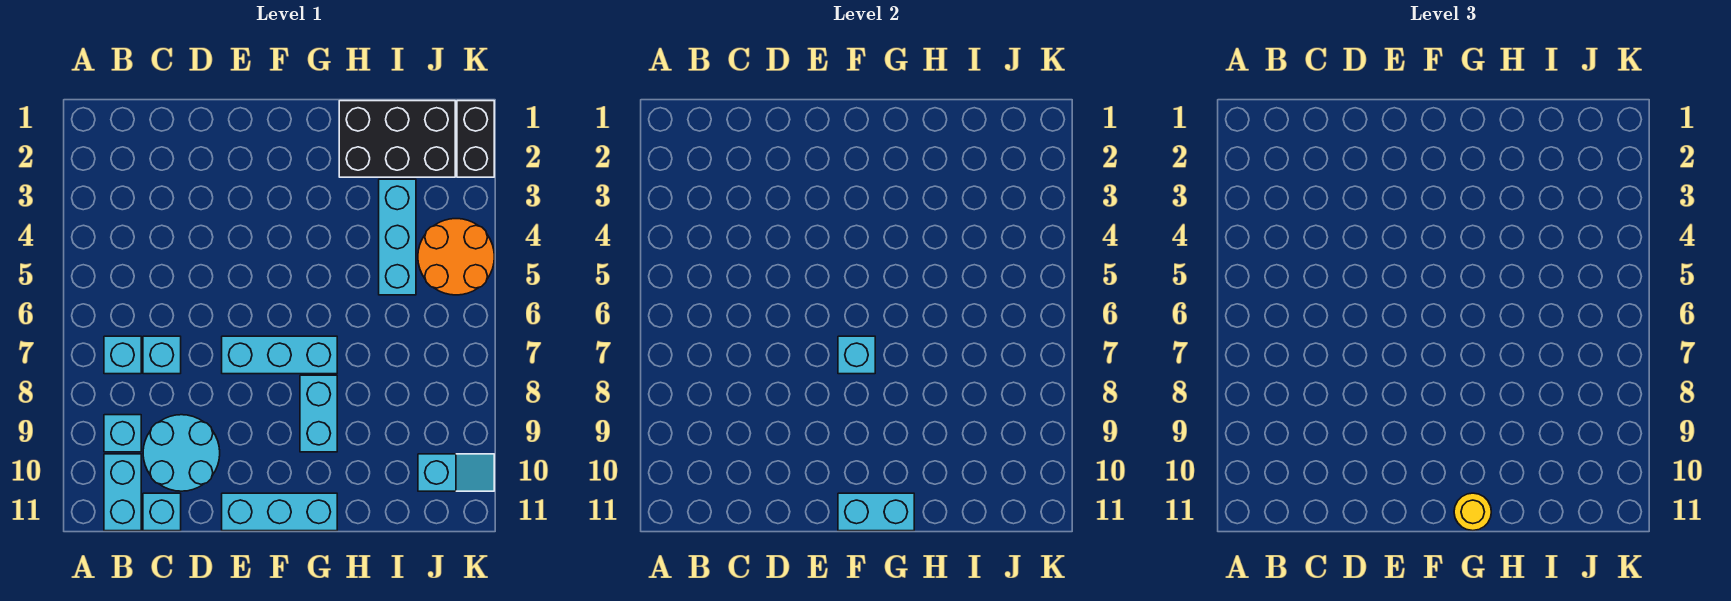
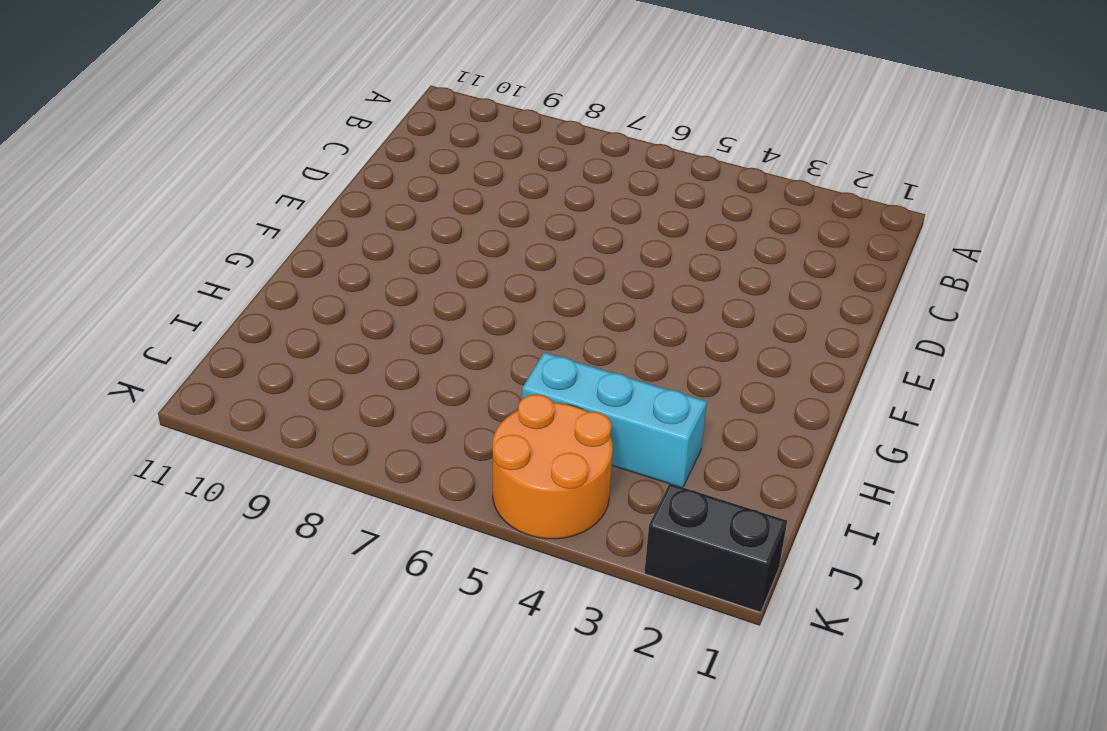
none -> cyan brick B7 level 1
none -> cyan brick B9 level 1
none -> cyan brick B10:B11 level 1

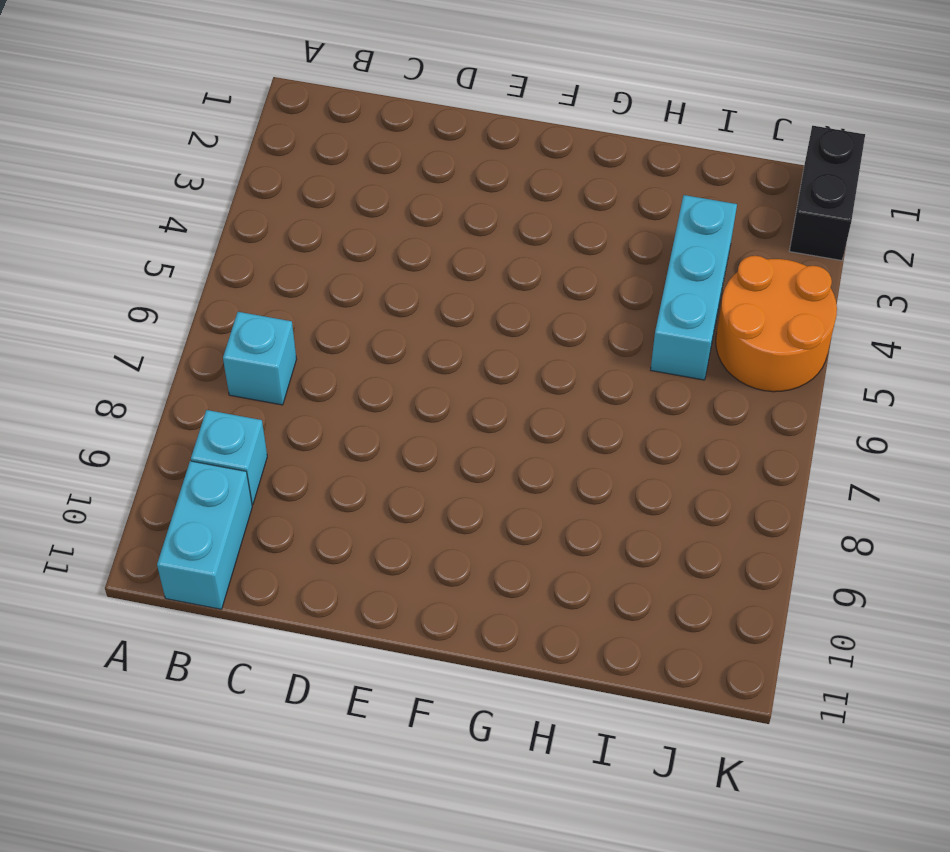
none -> cyan brick C7 level 1
none -> cyan round brick C9:D10 level 1
none -> cyan brick C11 level 1

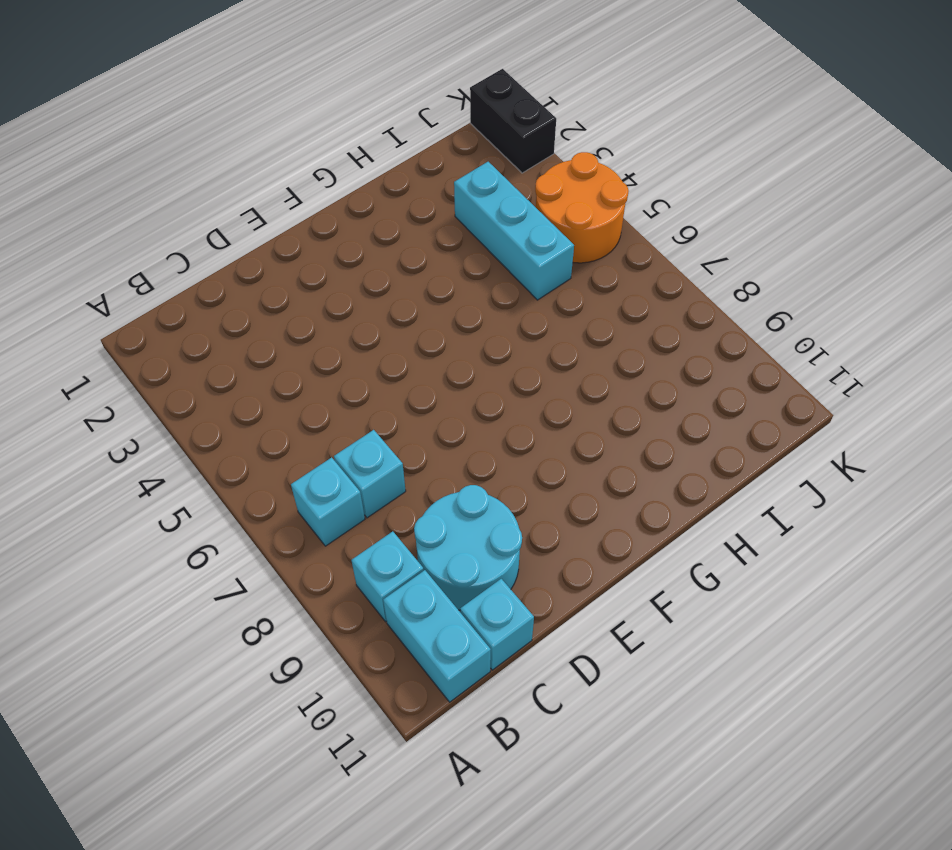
none -> cyan brick E7:G7 level 1
none -> cyan brick E11:G11 level 1
none -> cyan brick G8:G9 level 1

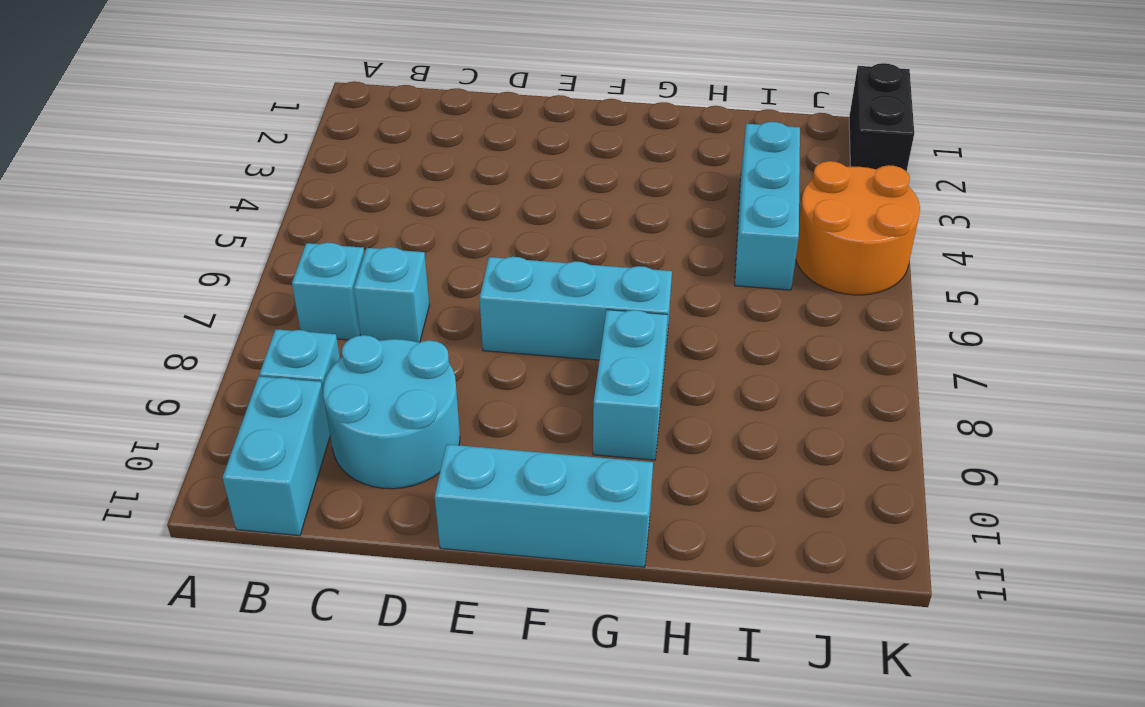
none -> cyan brick C11 level 1
none -> black brick H1:J2 level 1
none -> cyan slope J10:K10 level 1 top J

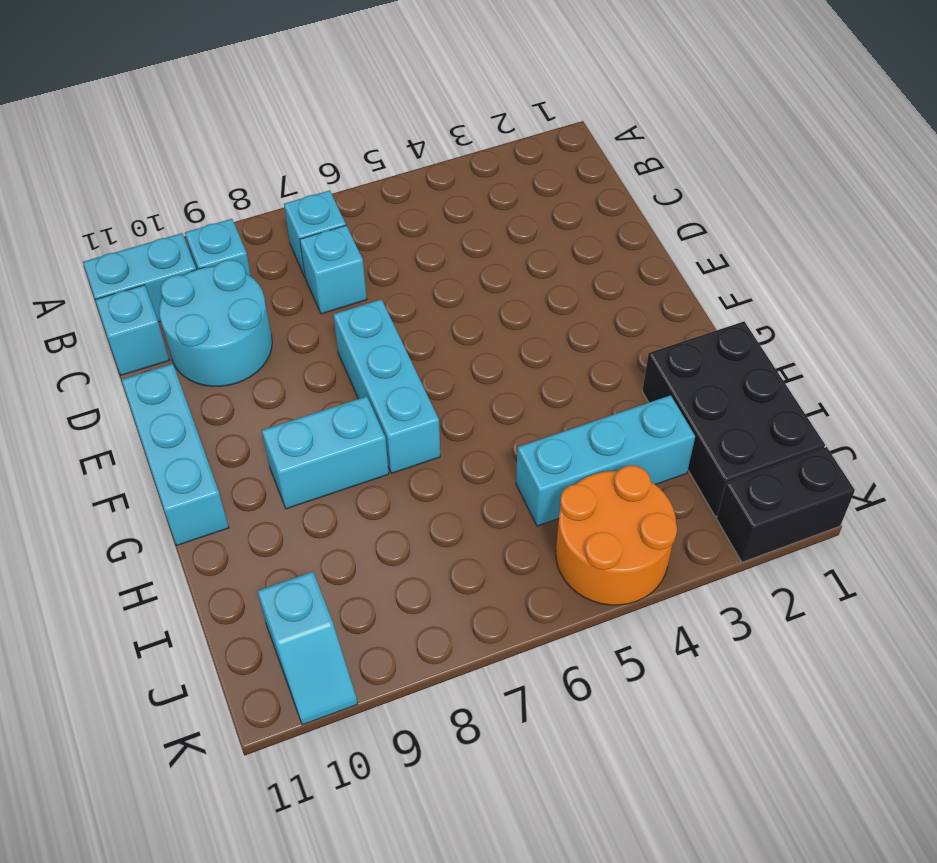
none -> cyan brick F7 level 2
none -> cyan brick F11:G11 level 2
none -> yellow round brick G11 level 3

